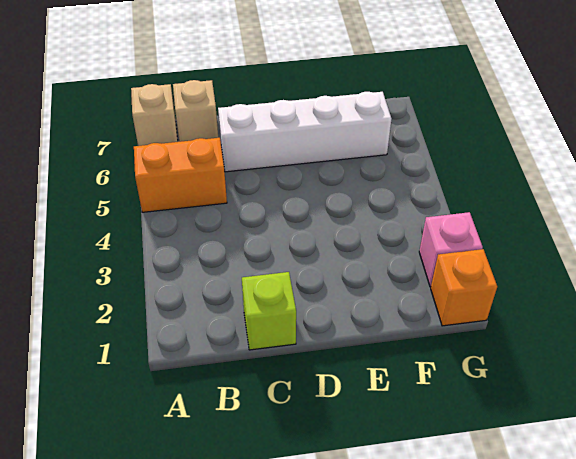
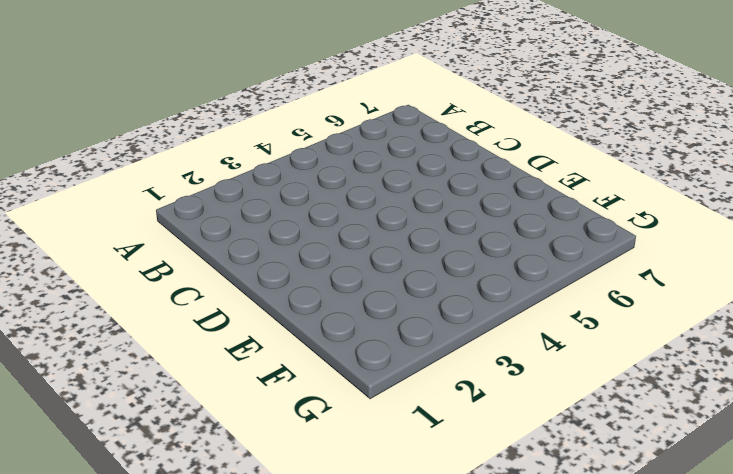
none -> orange brick A5:B5 level 1
none -> tan brick A7 level 1

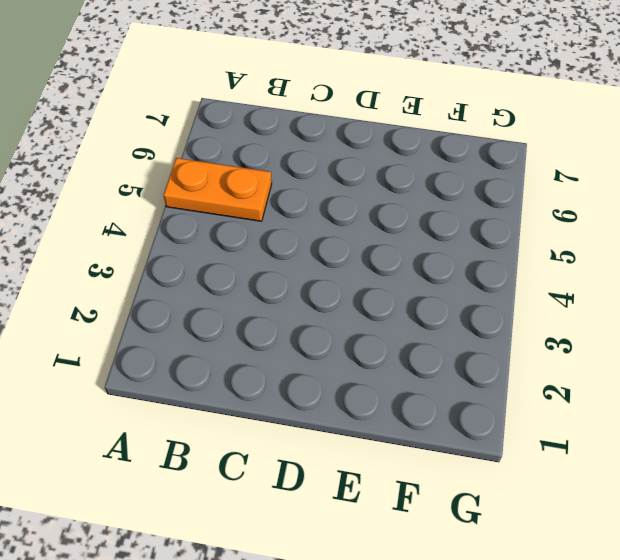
orange plate A5:B5 level 1 -> orange brick A5:B5 level 1
none -> tan brick A7 level 1
none -> tan brick B7 level 1

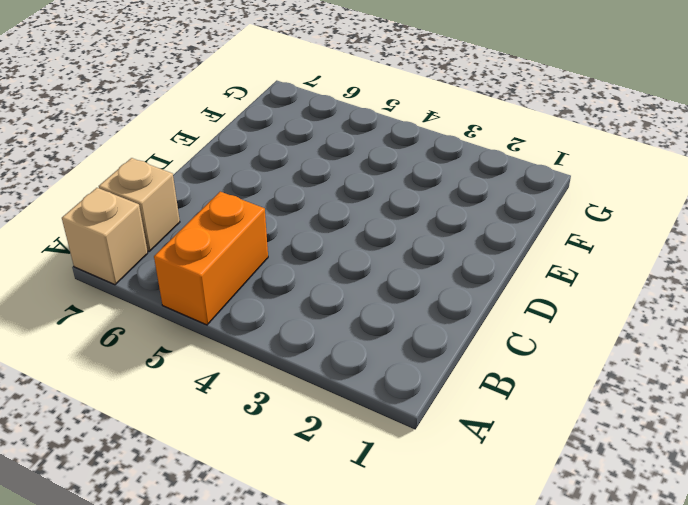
none -> lime brick C1 level 1
none -> white brick C6:F6 level 1

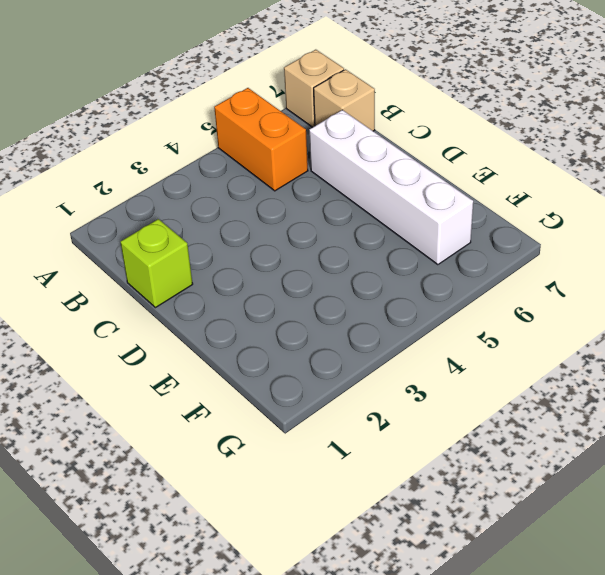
none -> orange brick G1 level 1
none -> pink brick G2 level 1

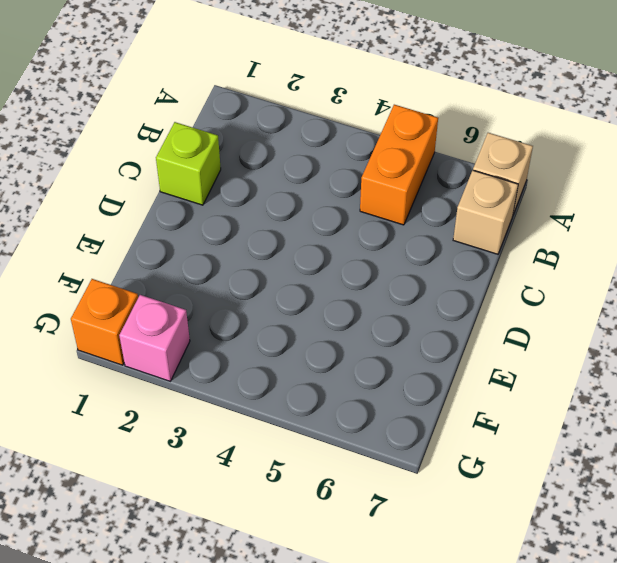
none -> white brick C6:F6 level 1

